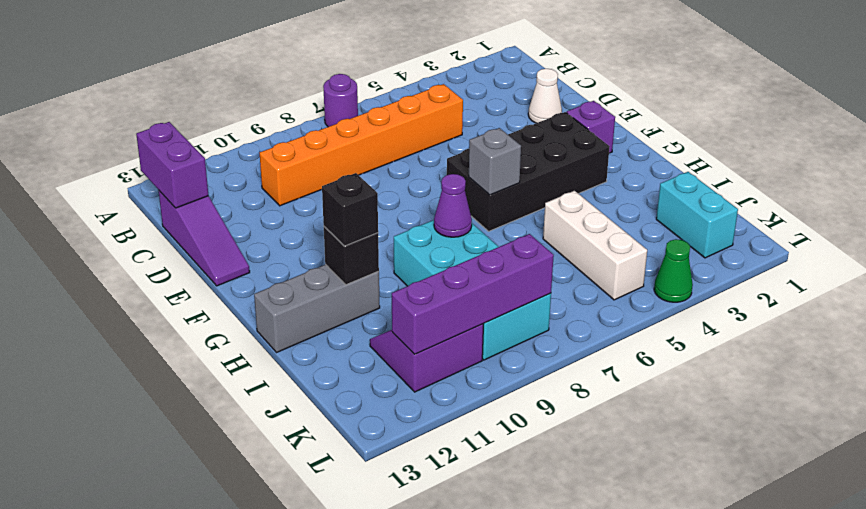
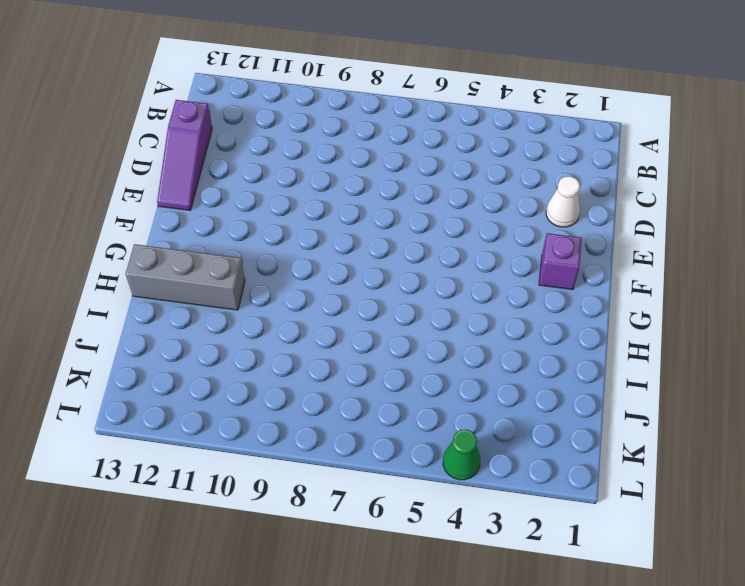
none -> purple round brick A7 level 1
none -> orange brick C5:C10 level 1
none -> black brick F3:G6 level 1

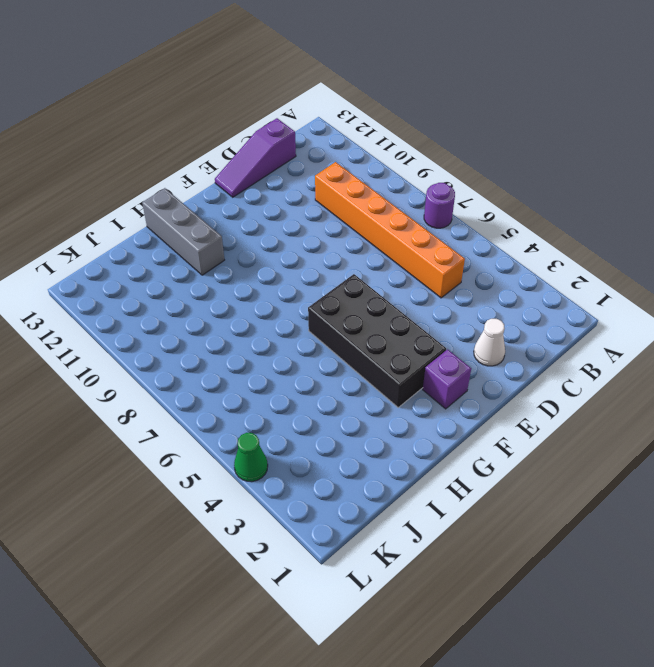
none -> cyan brick H8:K9 level 1
none -> white brick I5:K5 level 1
none -> cyan brick J2:K2 level 1

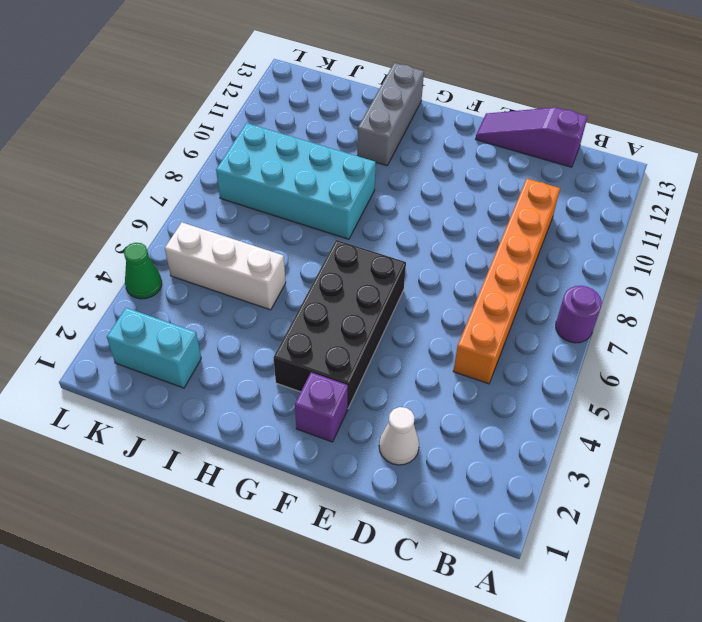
none -> purple slope J10:K11 level 1 top K
none -> purple brick B13:C13 level 2
none -> grey brick G6 level 2

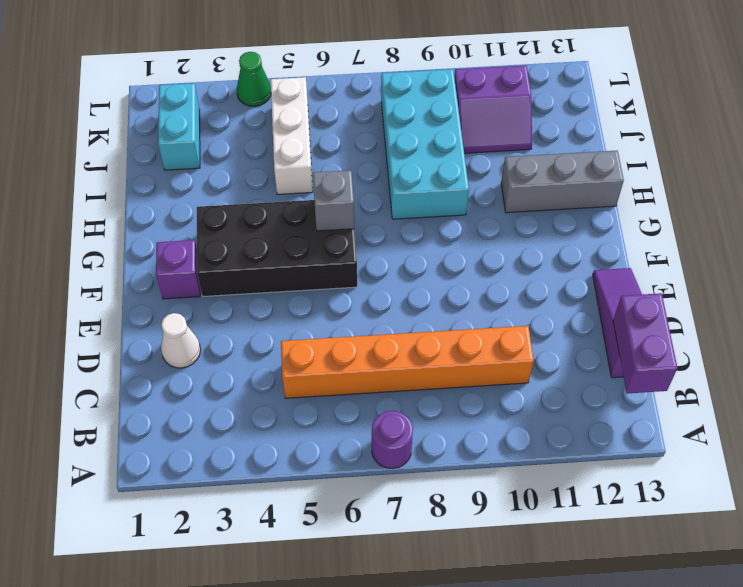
none -> purple cone H8 level 2
none -> black brick H11 level 2
none -> purple brick K8:K11 level 2

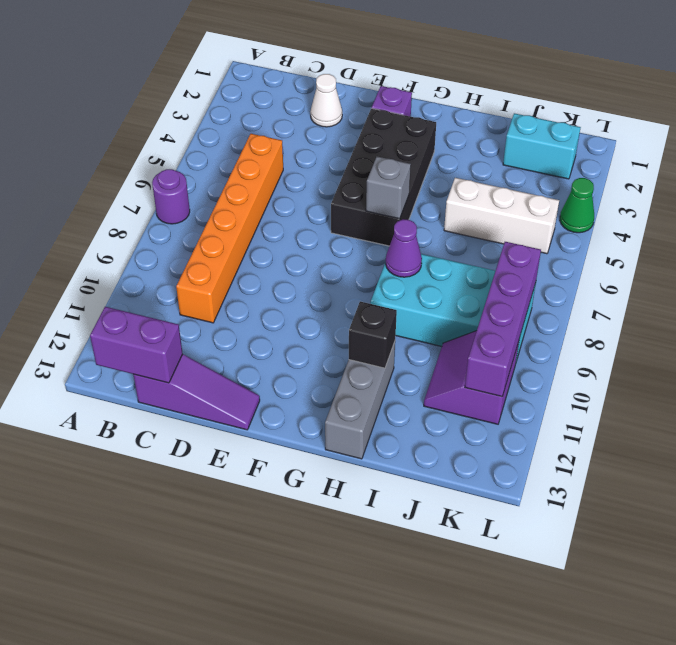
none -> black brick H11 level 3

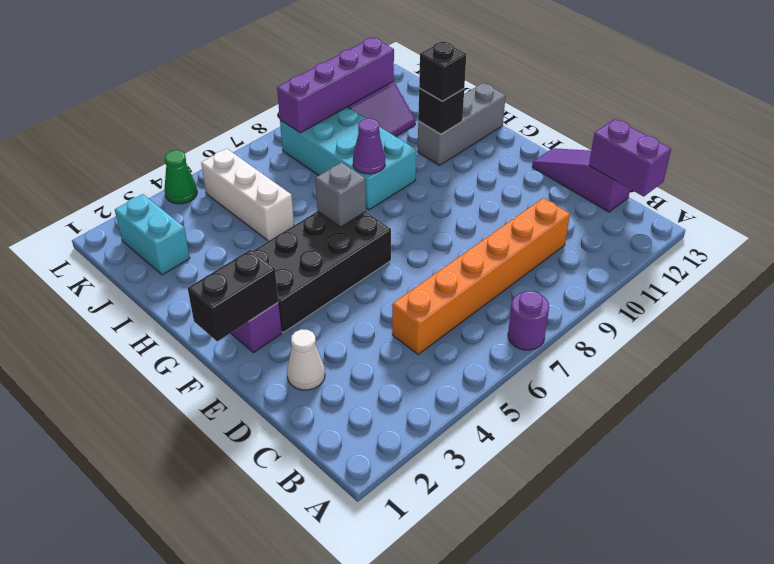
black brick F1:F2 level 2 -> none

